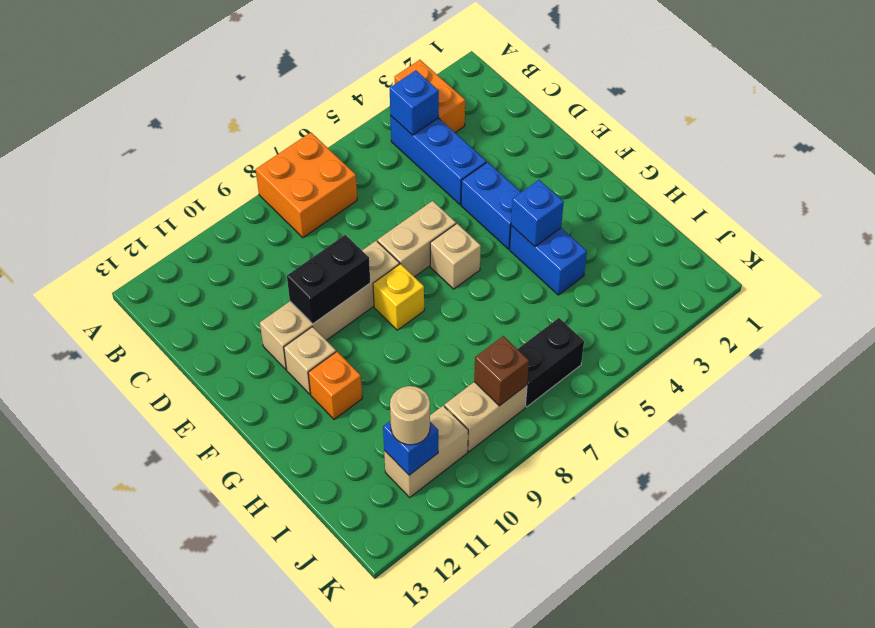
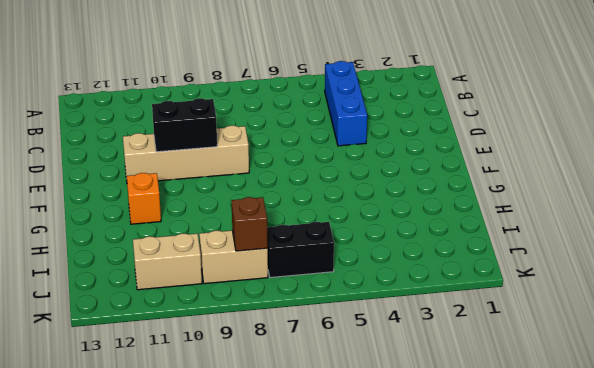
none -> orange brick A3:B3 level 1
none -> orange brick A7:B8 level 1
none -> blue brick E4:F4 level 1

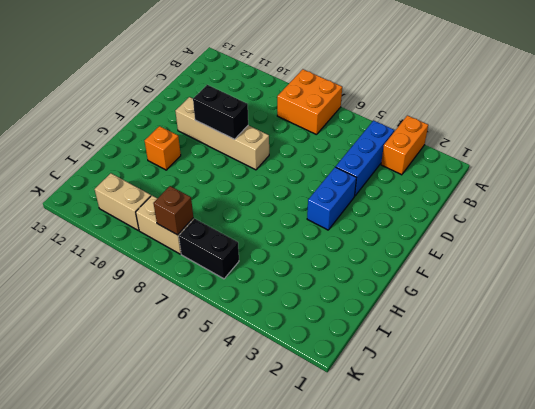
none -> tan brick E6:E7 level 1
none -> tan brick F6 level 1
none -> yellow brick F8 level 1

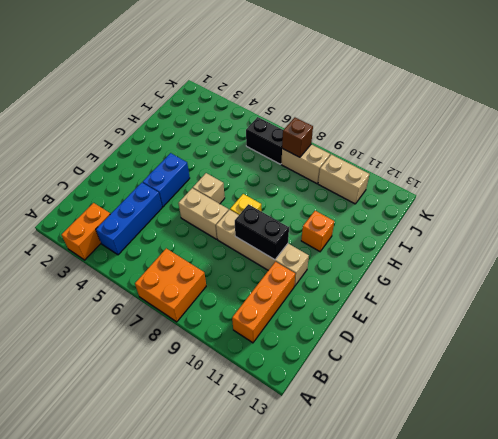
orange brick B11:D11 level 1 -> none
none -> tan brick F11 level 1
none -> blue brick G4:H4 level 1
none -> blue brick B4 level 2

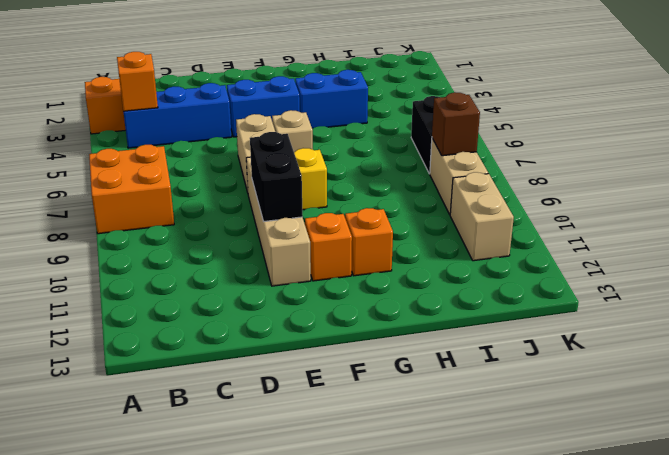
orange brick B4 level 2 -> blue brick B4 level 2
orange brick F11 level 1 -> tan brick F11 level 1
none -> blue brick G4 level 2
none -> blue brick J11 level 2
none -> tan round brick J11 level 3

